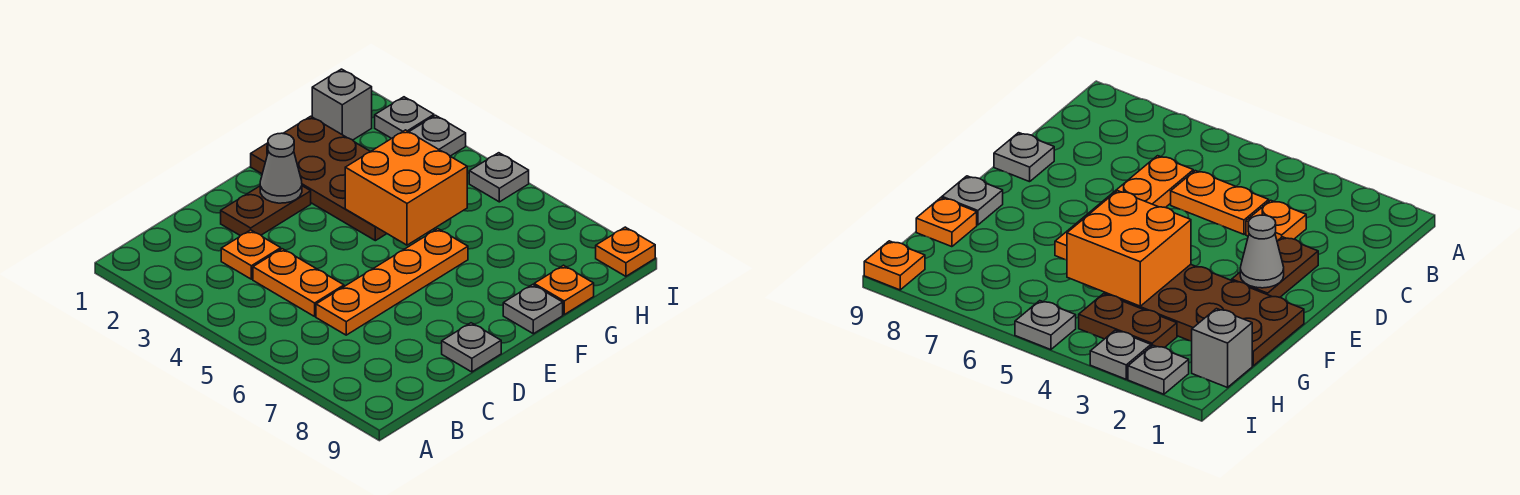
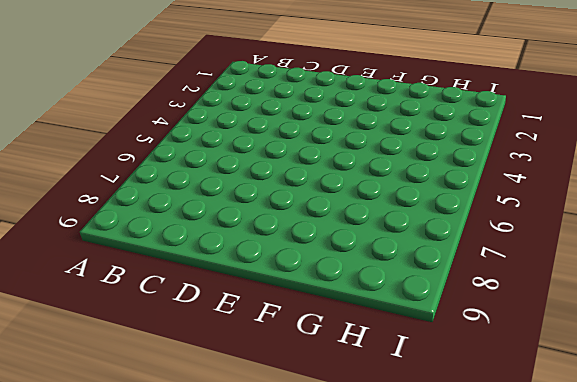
none -> orange plate C3 level 1
none -> orange plate C4:C5 level 1
none -> orange plate C6:F6 level 1

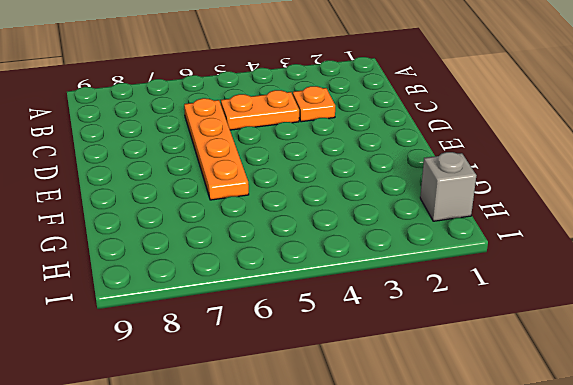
none -> brown plate D2:E2 level 1
none -> grey plate D9 level 1
none -> brown plate F1:G4 level 1

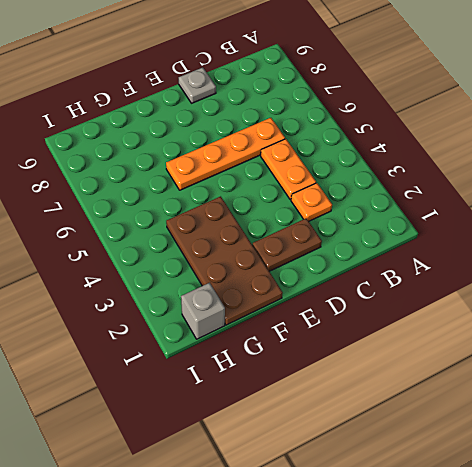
none -> grey plate F9 level 1
none -> orange plate G9 level 1
none -> brown plate H3:H4 level 1

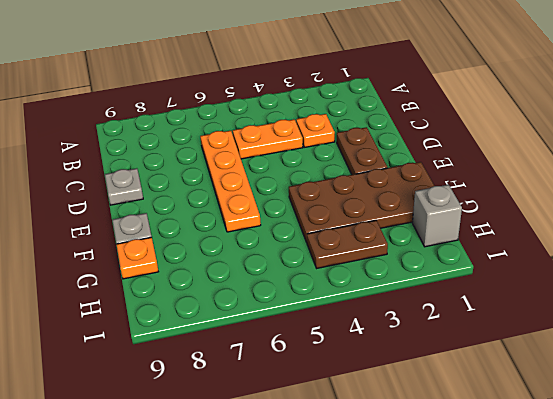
none -> grey plate I2 level 1
none -> grey plate I3 level 1
none -> grey plate I5 level 1

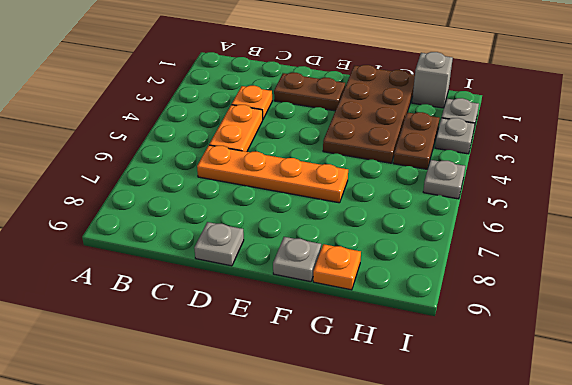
none -> orange plate I9 level 1
none -> grey cone E2 level 2
none -> orange brick F4:G5 level 2

